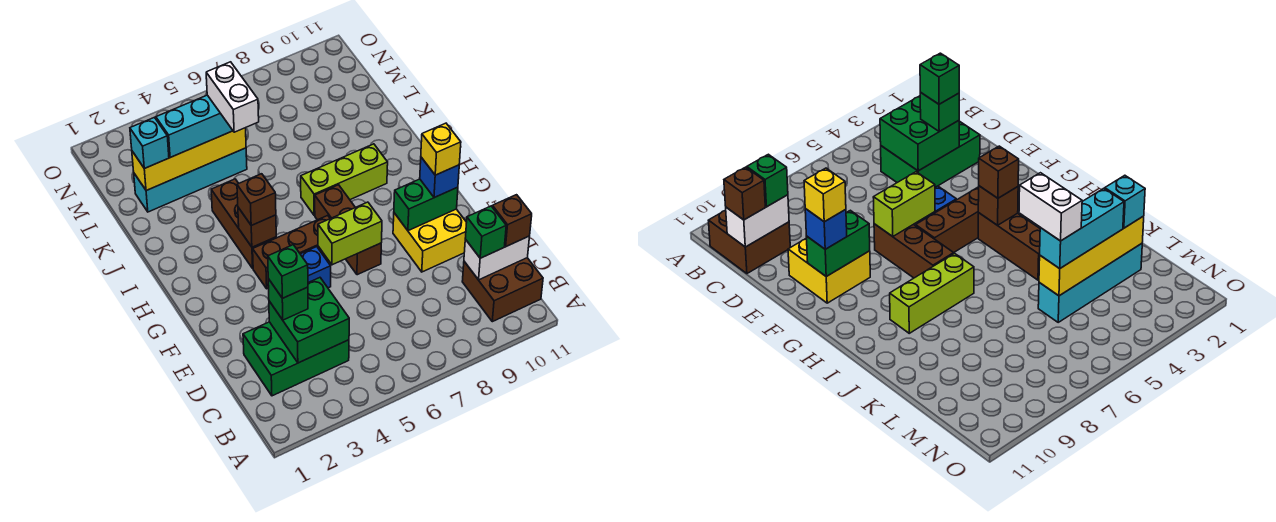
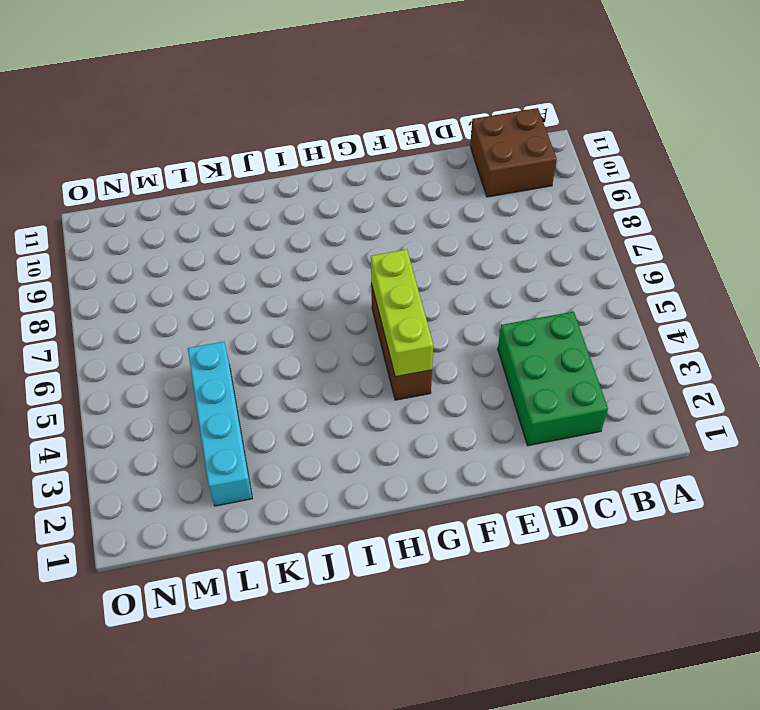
lime brick G4:G6 level 2 -> lime brick I7:I9 level 1
none -> yellow brick E9:F10 level 1
none -> blue brick F5 level 1
none -> brown brick F7:H7 level 1

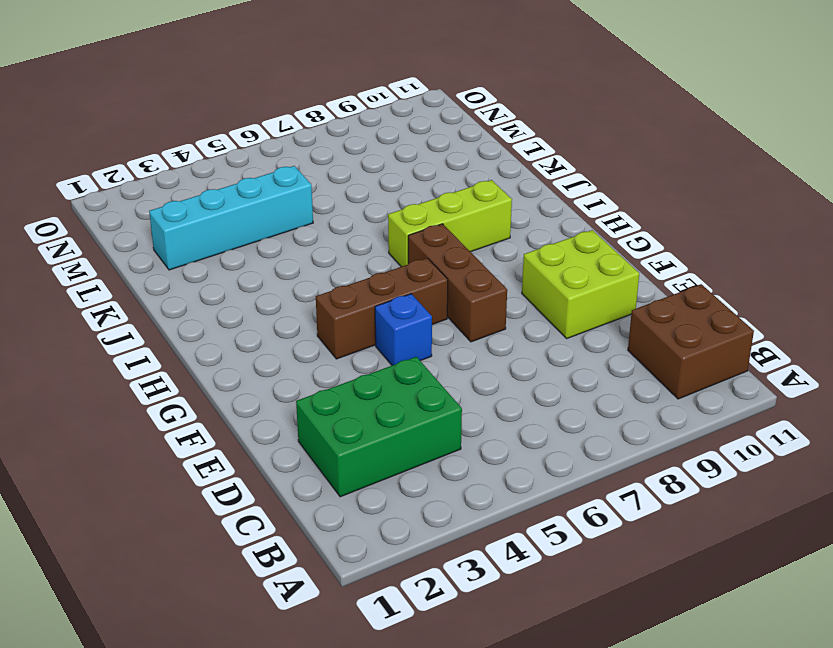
lime brick E9:F10 level 1 -> yellow brick E9:F10 level 1
none -> brown brick H4:J4 level 1
none -> green brick C3:D4 level 2
none -> white brick C10:C11 level 2

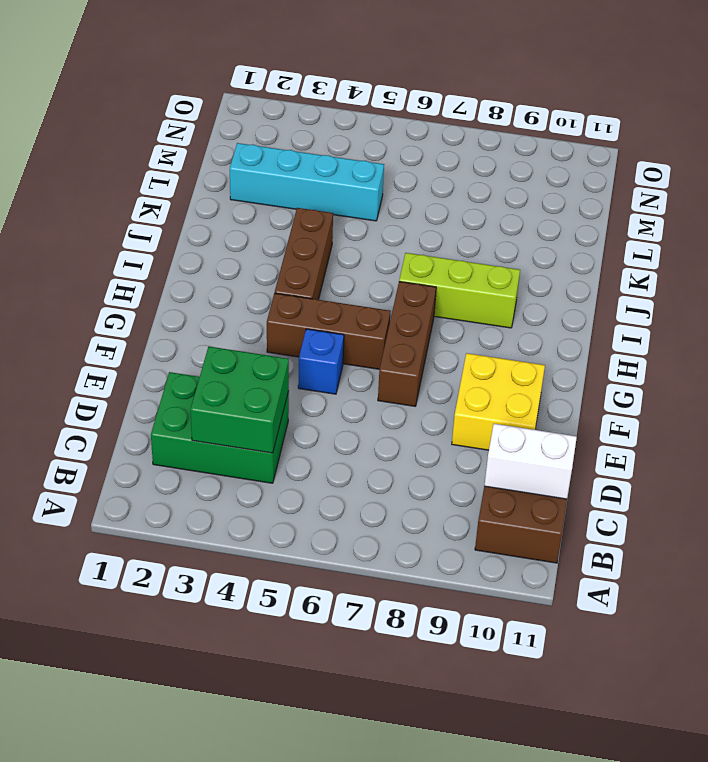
none -> lime brick F6:F7 level 2
none -> green brick F9:F10 level 2
none -> brown brick H4 level 2

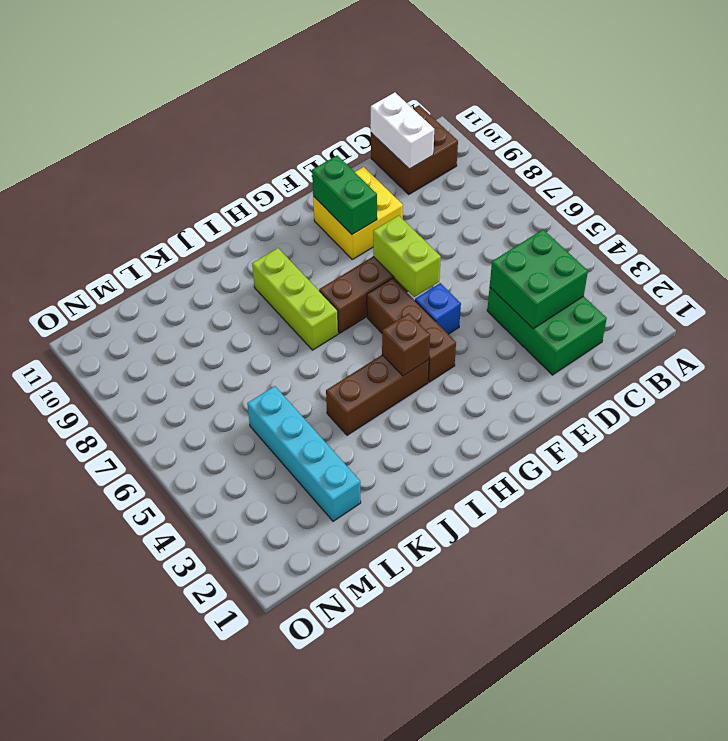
none -> yellow brick L2:L5 level 2
none -> green brick C10 level 3
none -> brown brick C11 level 3

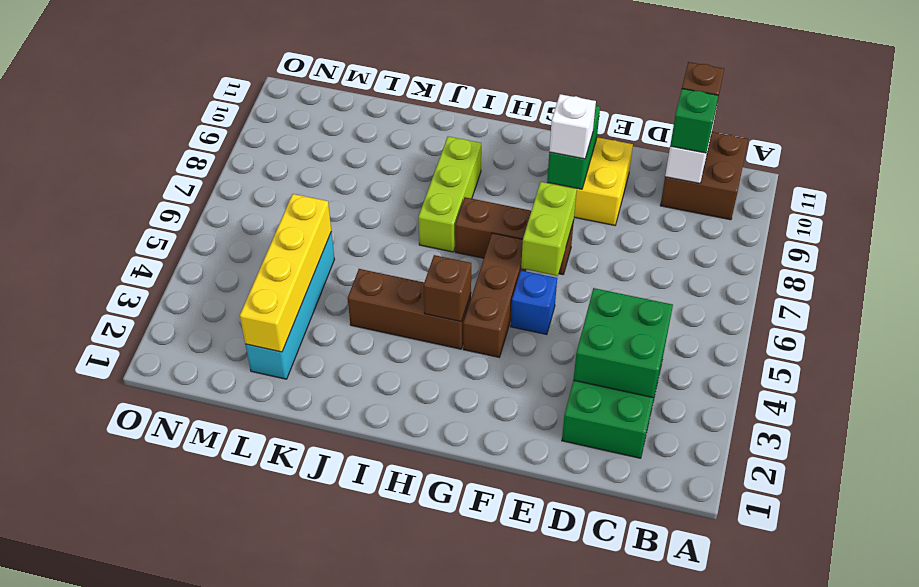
white brick F9 level 3 -> none
none -> green brick D3 level 3
none -> blue brick F10 level 3
none -> brown brick H4 level 3

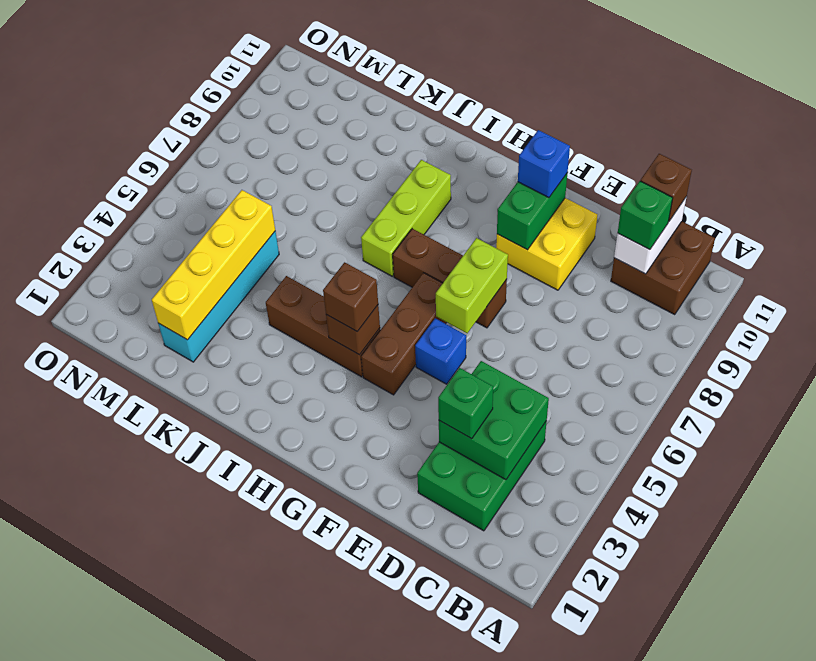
none -> cyan brick L2 level 3
none -> cyan brick L3:L5 level 3
none -> green brick D3 level 4

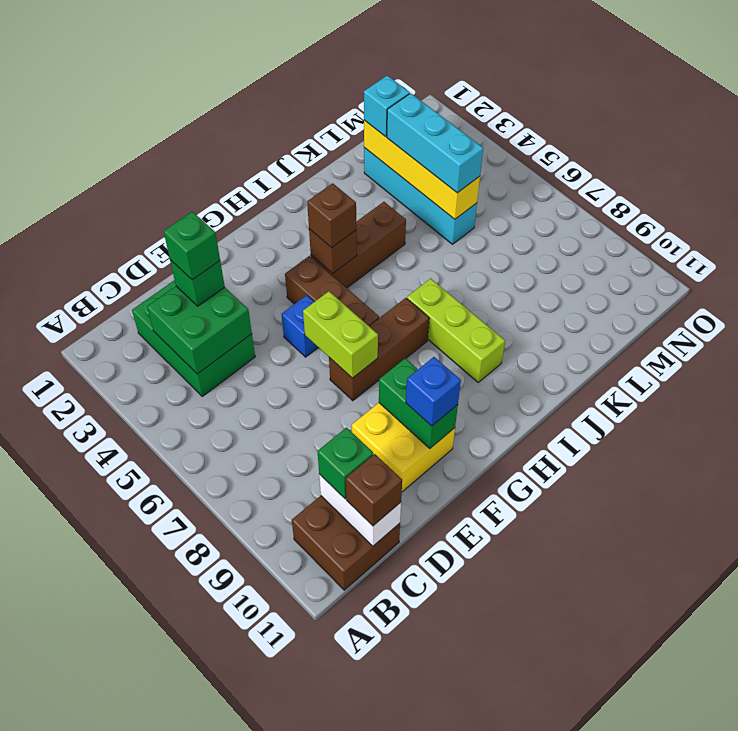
none -> yellow brick F10 level 4
none -> white brick K5:L5 level 4

